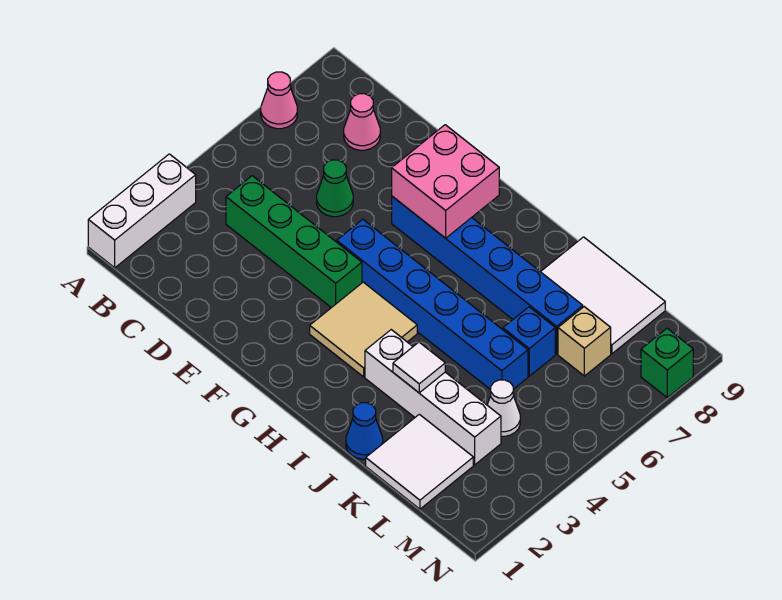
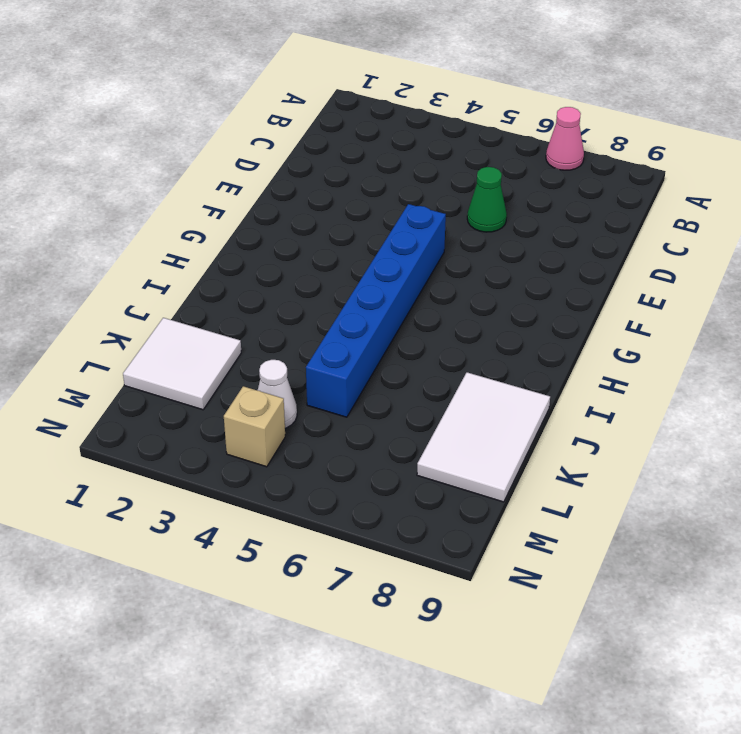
tan brick M4 level 1 -> tan brick L7 level 1
none -> white brick A1:A3 level 1
none -> green brick C4:F4 level 1
none -> pink cone C8 level 1

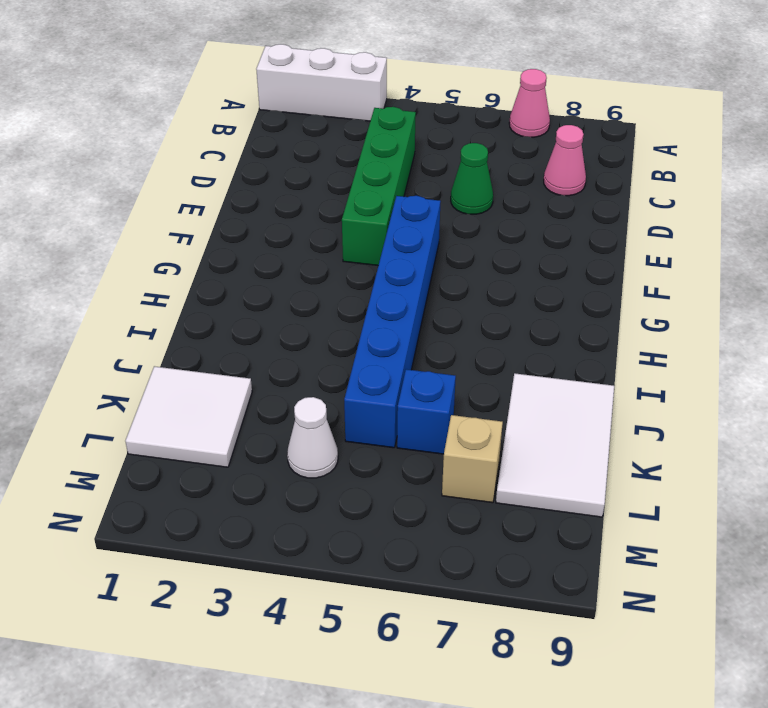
none -> blue brick F7:K7 level 1
none -> tan tile G3:H4 level 1
none -> white brick I3:L3 level 1

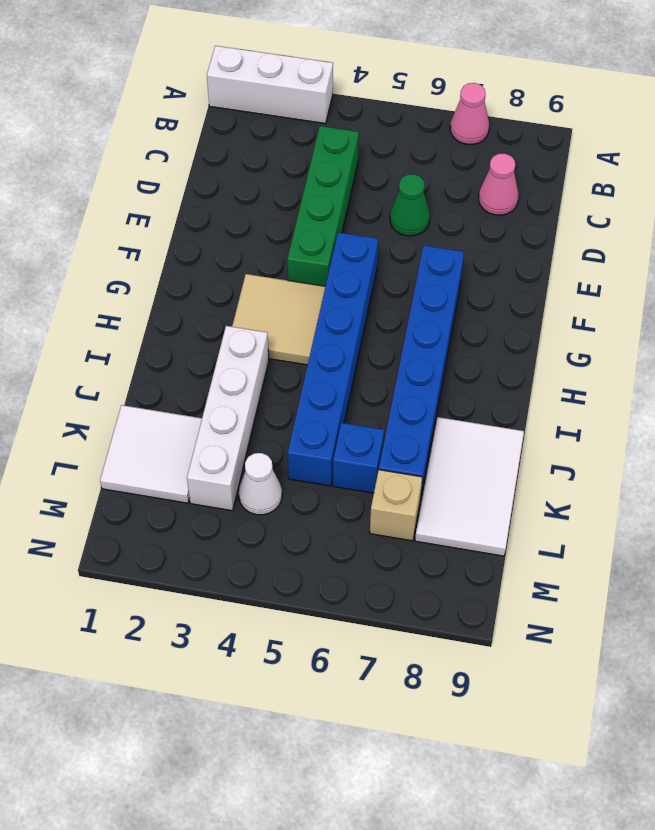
none -> blue cone J1 level 1
none -> green brick N8 level 1
none -> pink brick F7:G8 level 2

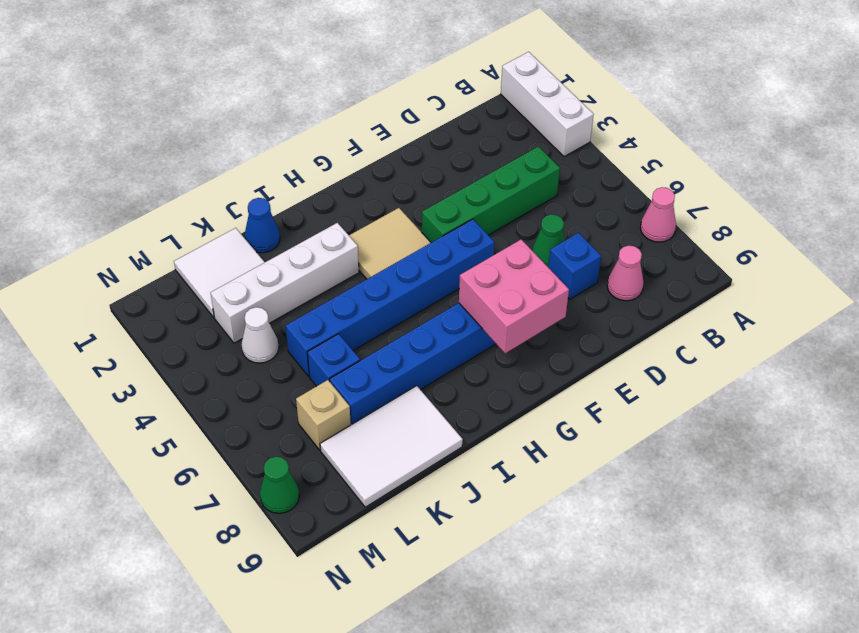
blue brick D7 level 1 -> none
green cone N8 level 1 -> green brick N8 level 1
none -> white tile J3 level 2

